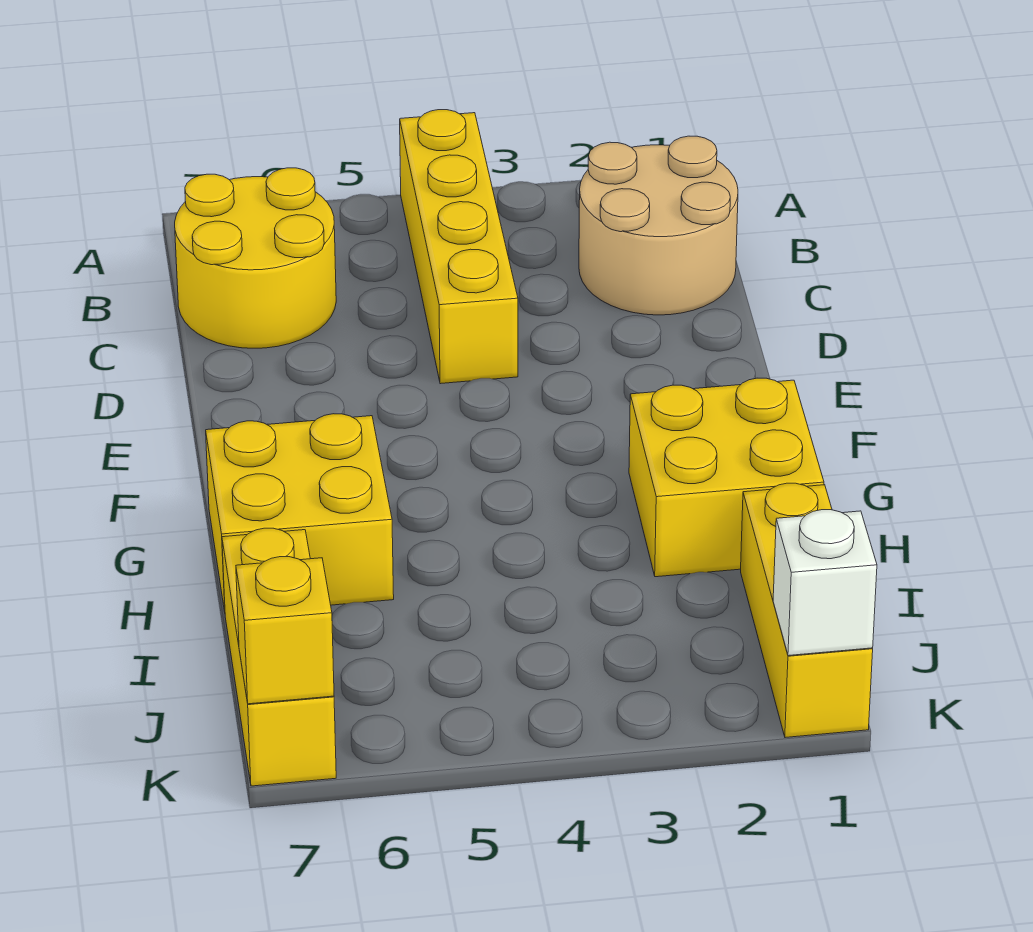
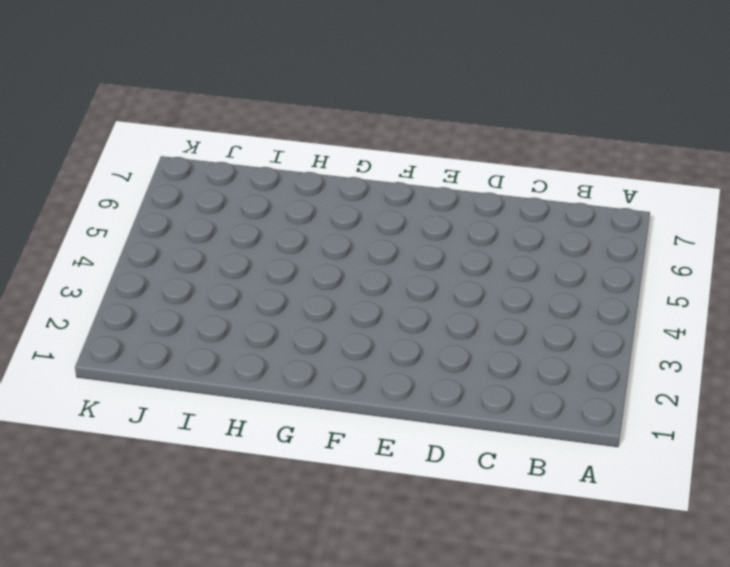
none -> yellow brick A4:D4 level 1
none -> tan round brick B1:C2 level 1

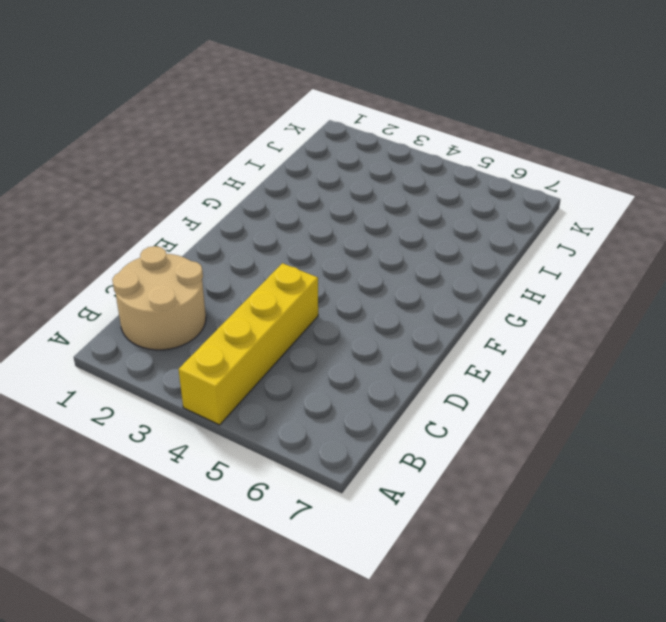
none -> yellow round brick B6:C7 level 1
none -> yellow brick G1:H2 level 1

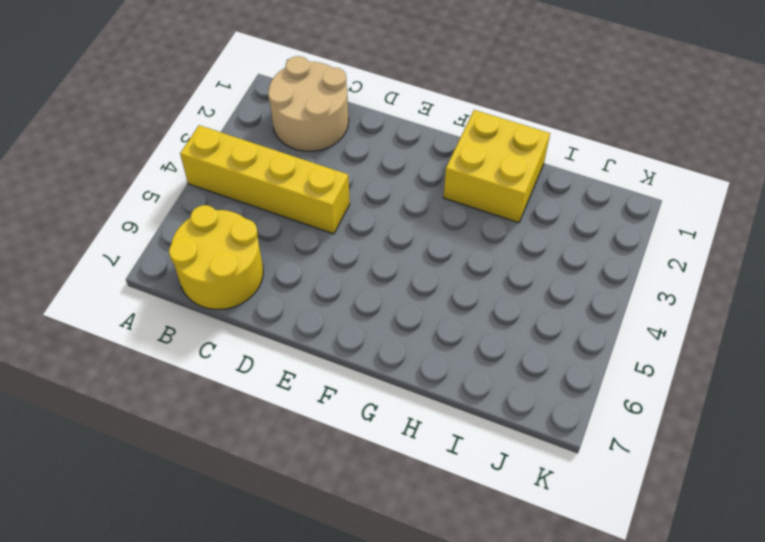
none -> yellow brick G6:H7 level 1
none -> yellow brick I1:K1 level 1

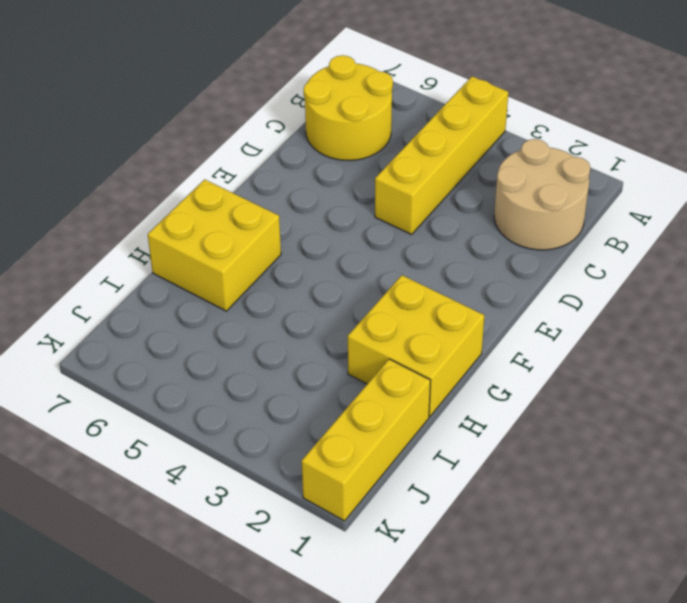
none -> yellow brick I7:K7 level 1
none -> white brick K1 level 2

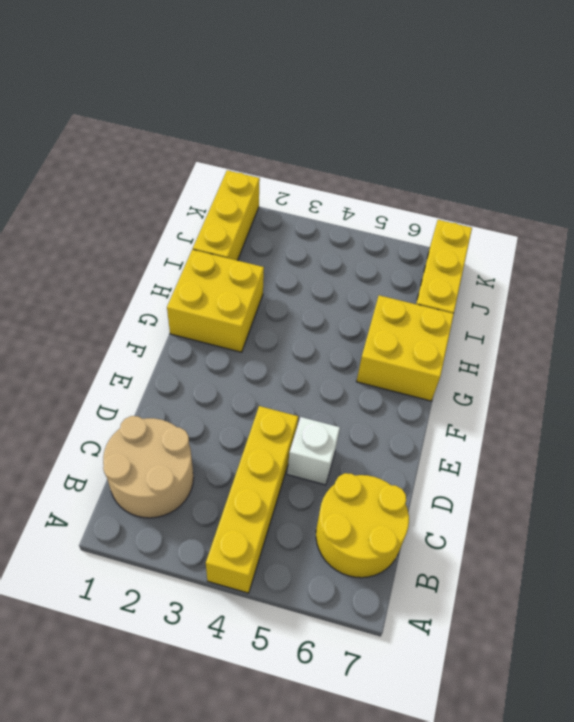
white brick D5 level 1 -> white brick K1 level 2
none -> yellow brick K7 level 2

